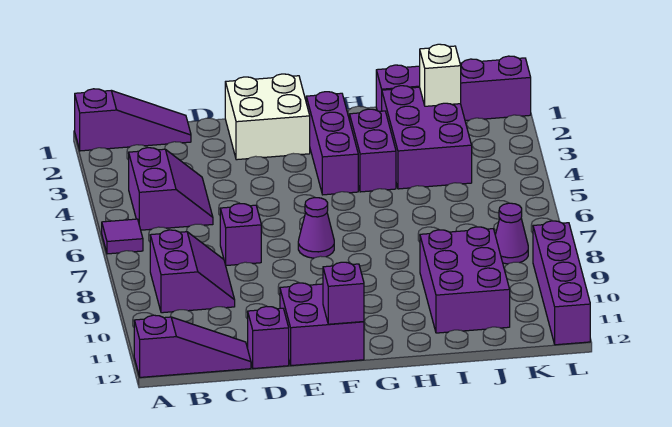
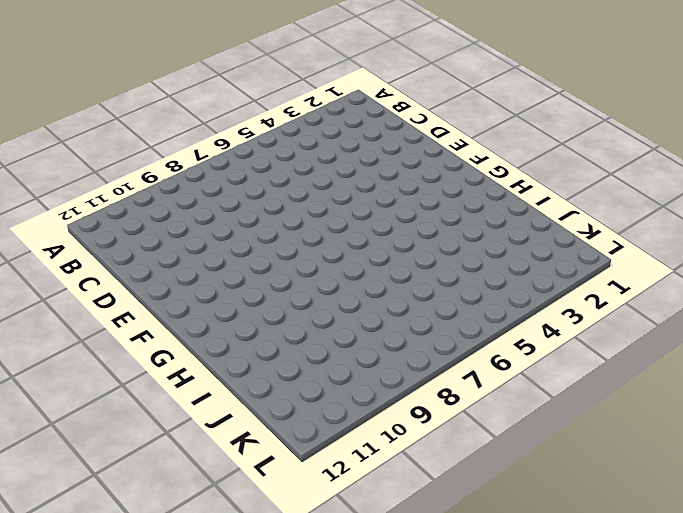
none -> purple slope A1:C1 level 1 top A
none -> purple tile A6 level 1
none -> purple slope A12:C12 level 1 top A

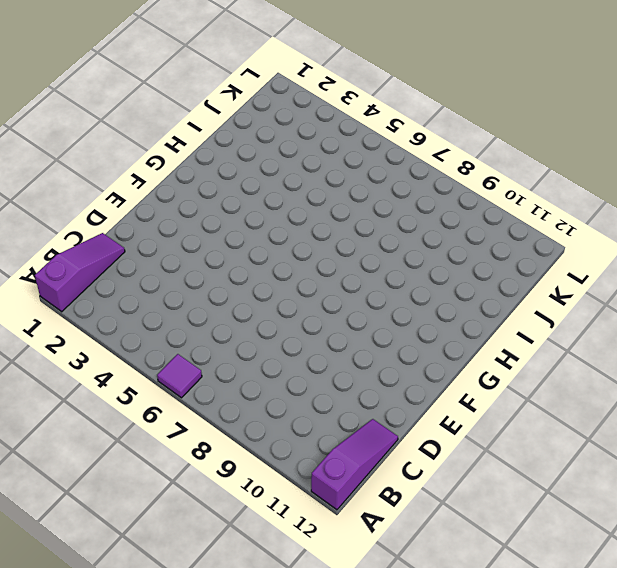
none -> purple slope B4:C5 level 1 top B
none -> purple slope B8:C9 level 1 top B
none -> purple brick D7 level 1

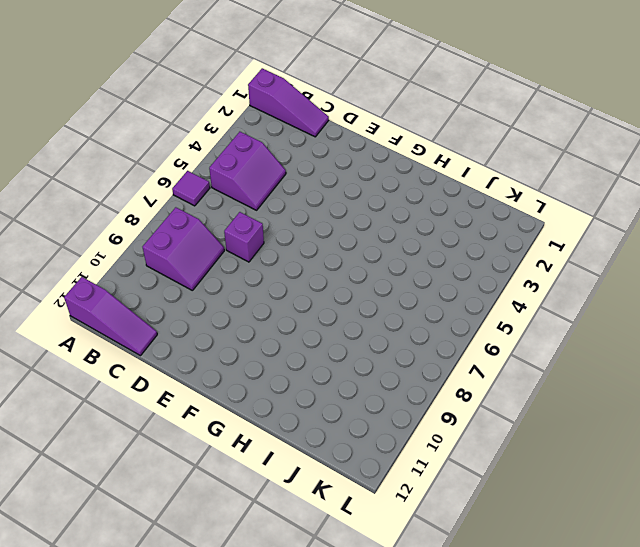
none -> purple brick D12 level 1
none -> white brick E1:F2 level 1
none -> purple brick E11:F12 level 1

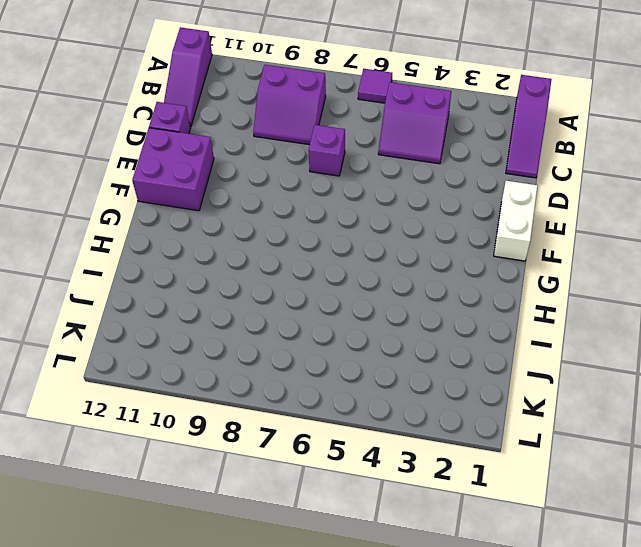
white brick E1:F1 level 1 -> white brick E1:F2 level 1
none -> purple cone F7 level 1
none -> purple brick G2:G4 level 1
none -> purple brick H3:H4 level 1

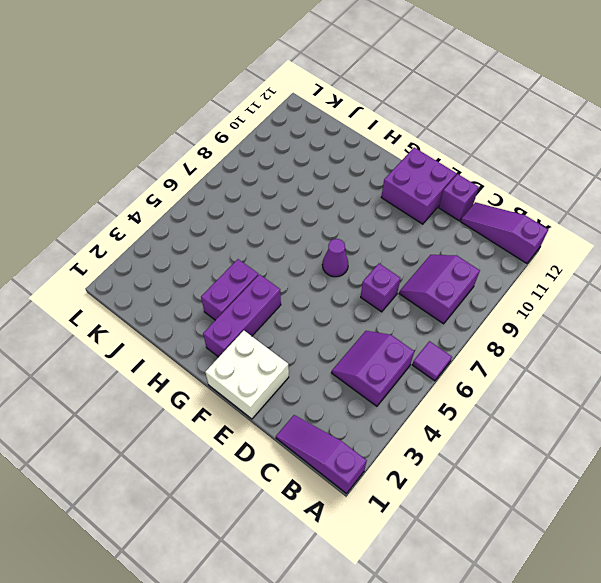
none -> purple brick I1:L1 level 1
none -> purple brick I2:J4 level 1
none -> purple brick I9:J11 level 1

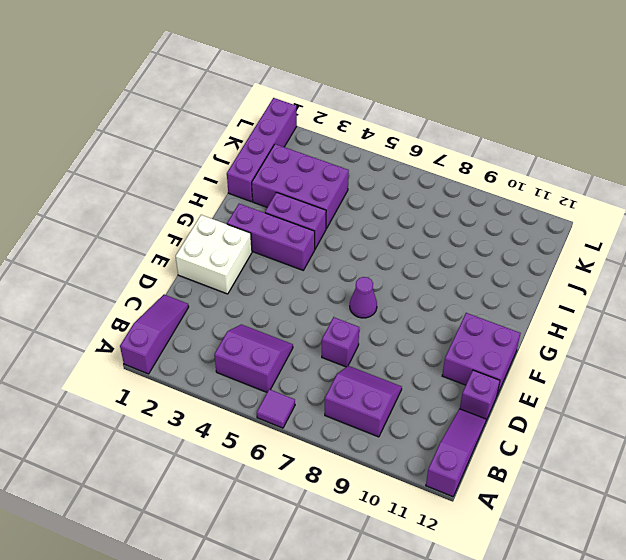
none -> purple brick I9:J11 level 1
none -> purple cone K8 level 1
none -> purple brick L9:L12 level 1

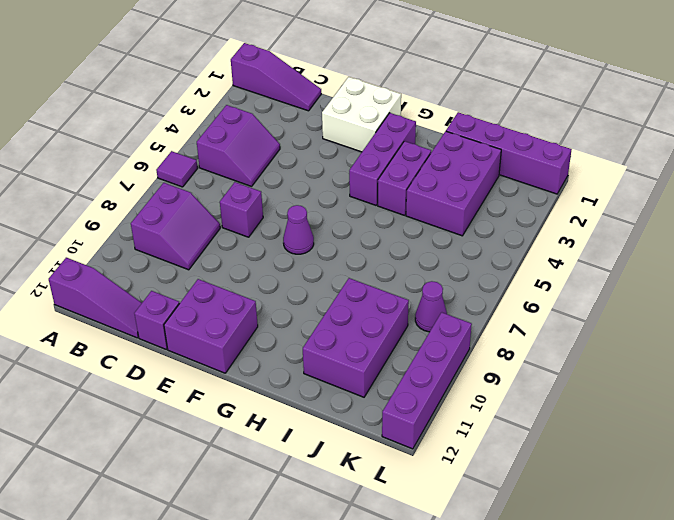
none -> purple brick F12 level 2
none -> white brick J2 level 2

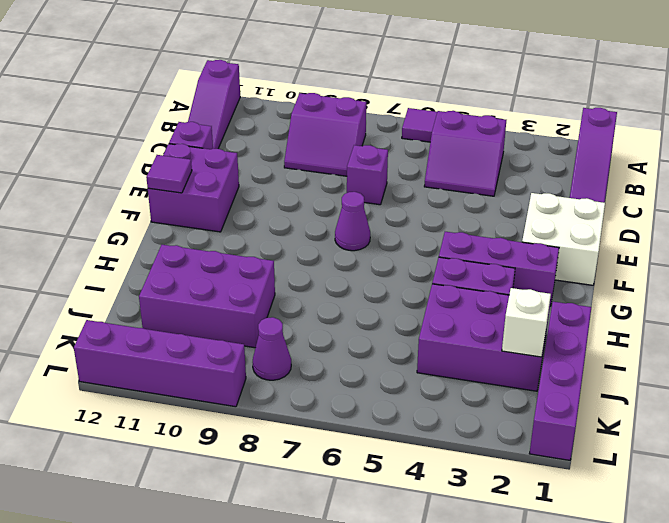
purple tile F12 level 2 -> purple brick F12 level 2

